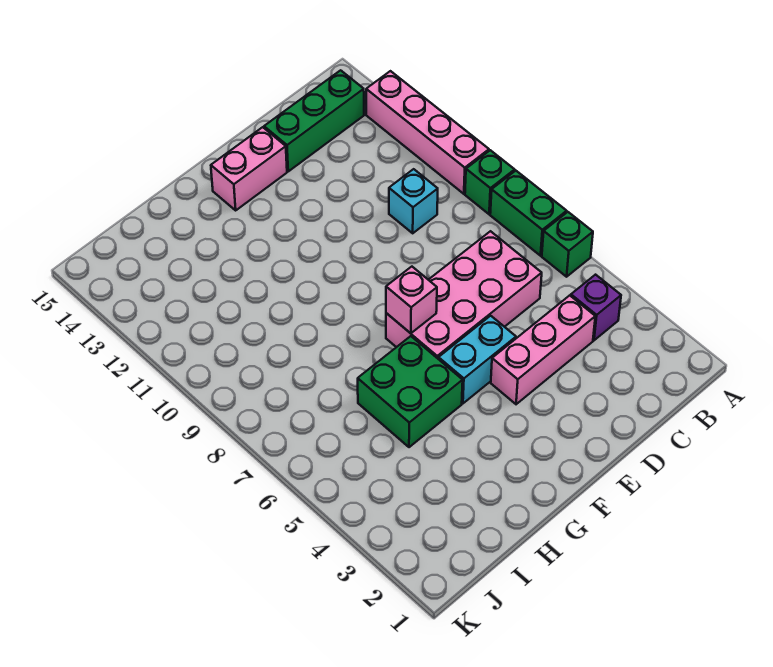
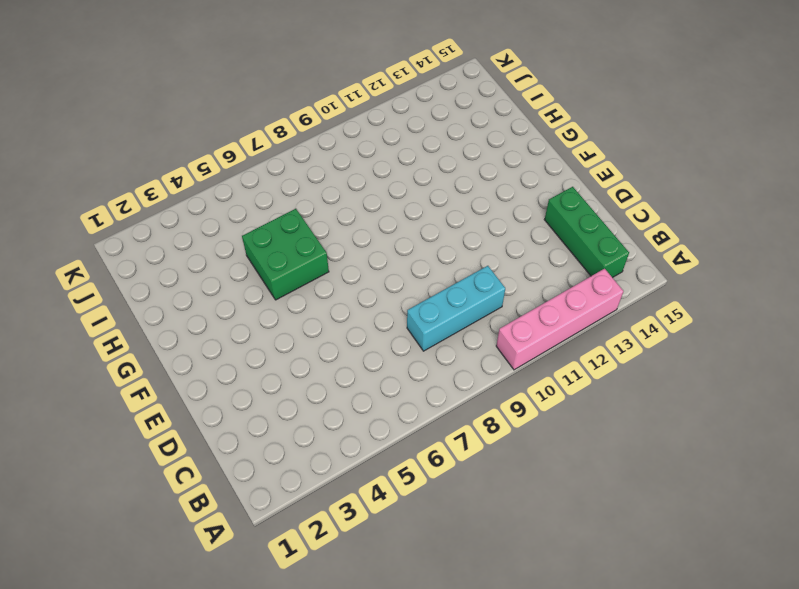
cyan brick C8:C10 level 1 -> cyan brick C10 level 1
none -> green brick A6 level 1
none -> green brick A7:A8 level 1
none -> green brick A9 level 1

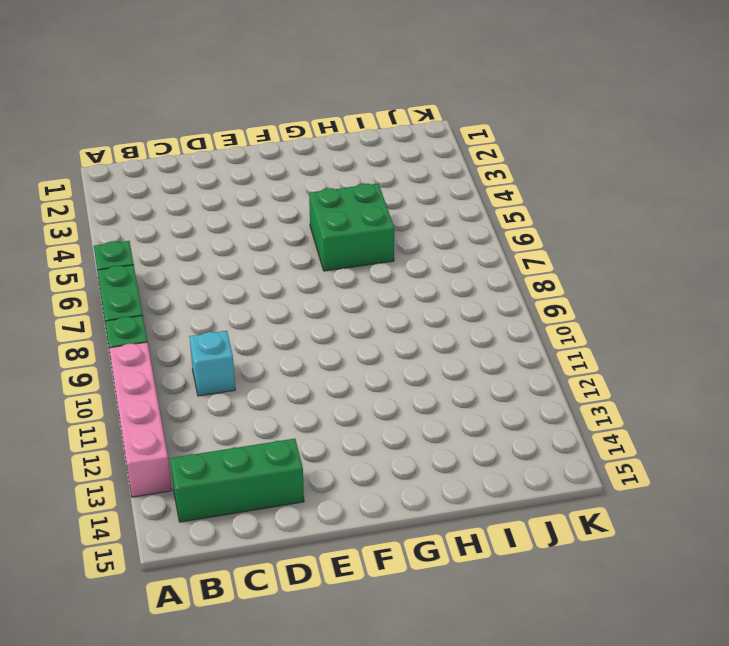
none -> purple brick B4 level 1
none -> pink brick C4:E4 level 1
none -> pink brick C6:F7 level 1

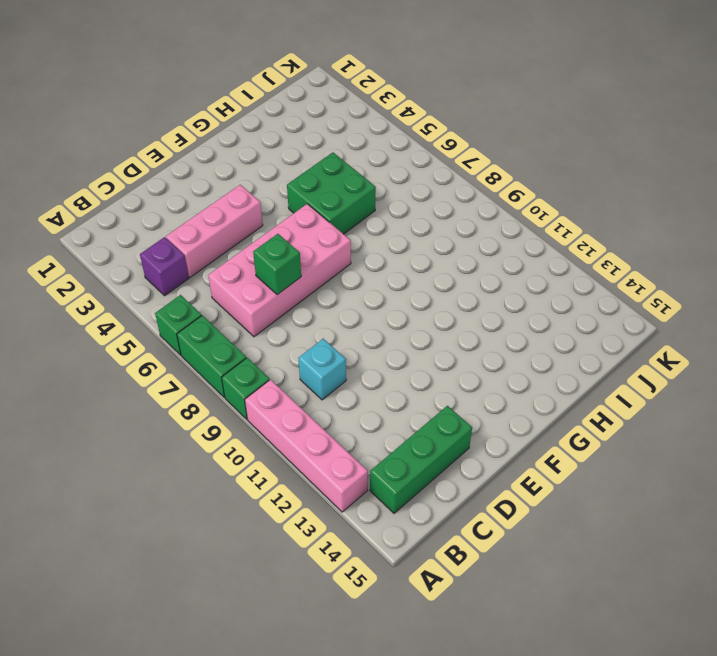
green brick D7 level 2 -> none
none -> cyan brick E5:F5 level 1
none -> pink brick E14:F14 level 1
none -> pink brick F7 level 2

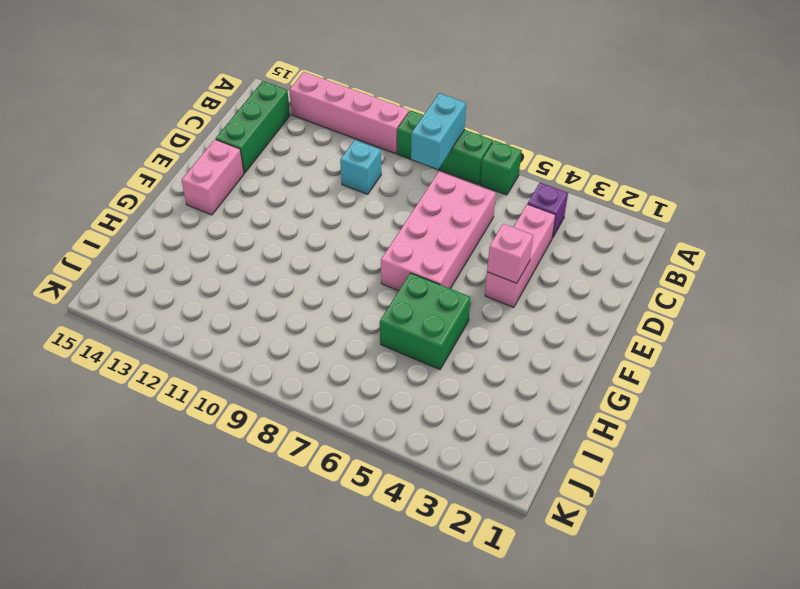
cyan brick A8:B8 level 2 -> cyan brick E5:F5 level 1
pink brick E4 level 2 -> pink brick F7 level 2

